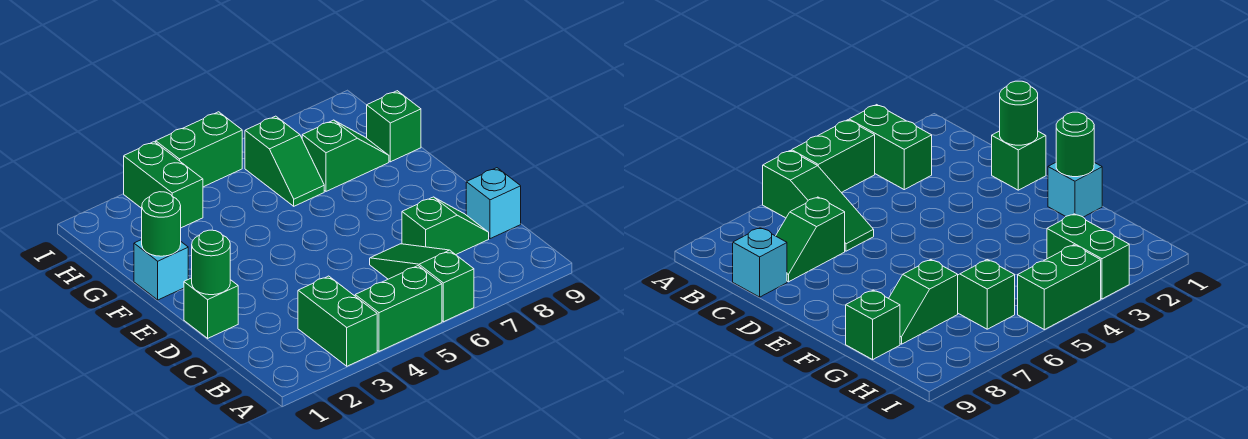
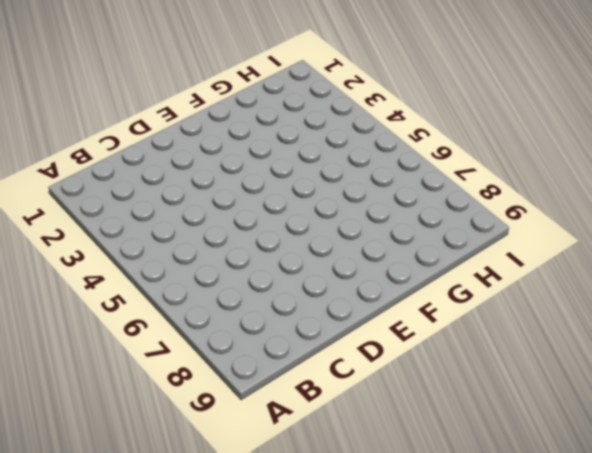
none -> green brick A3:B3 level 1
none -> green brick A4:A5 level 1
none -> green slope A6:C6 level 1 top A

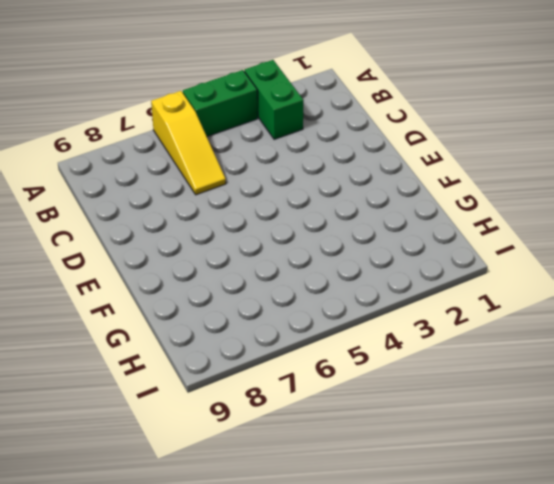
yellow slope A6:C6 level 1 top A -> green slope A6:C6 level 1 top A
none -> green slope C7:C8 level 1 top 7
none -> cyan brick C9 level 1
none -> green brick D1 level 1

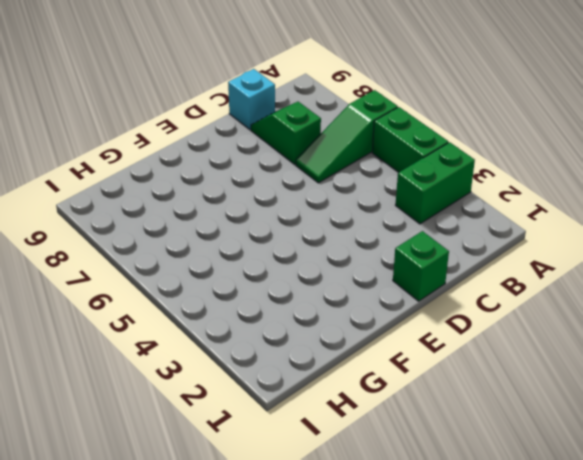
none -> cyan brick F1 level 1
none -> green slope G6:H6 level 1 top H
none -> green slope G7:G8 level 1 top 7

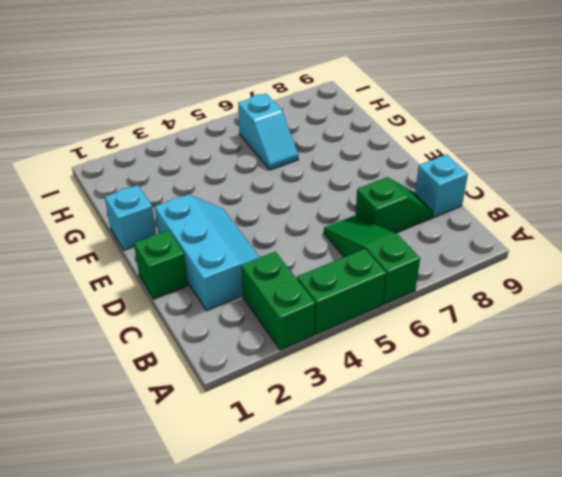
cyan slope C2:E3 level 1 top 2 -> none
cyan slope G6:H6 level 1 top H -> green slope G6:H6 level 1 top H
none -> green slope G7:G8 level 1 top 7
none -> green brick G9 level 1
none -> green brick H3:I3 level 1

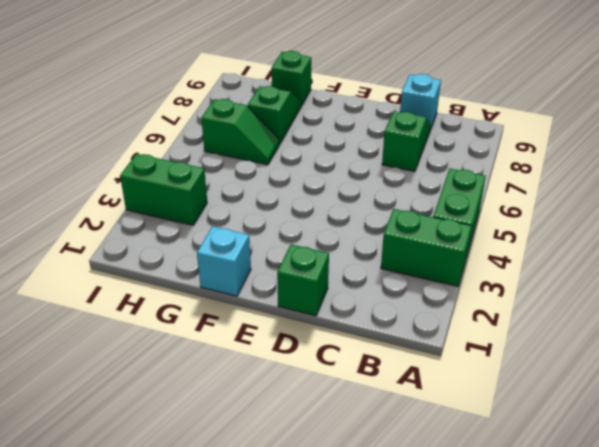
none -> green slope A6:C6 level 1 top A
none -> green brick I4:I5 level 1
none -> green round brick D1 level 2

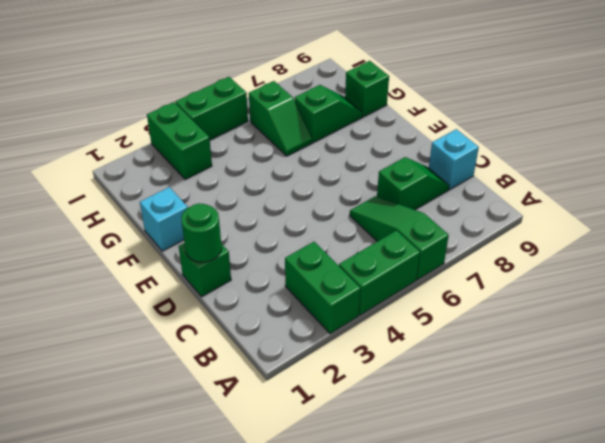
none -> green round brick F1 level 2

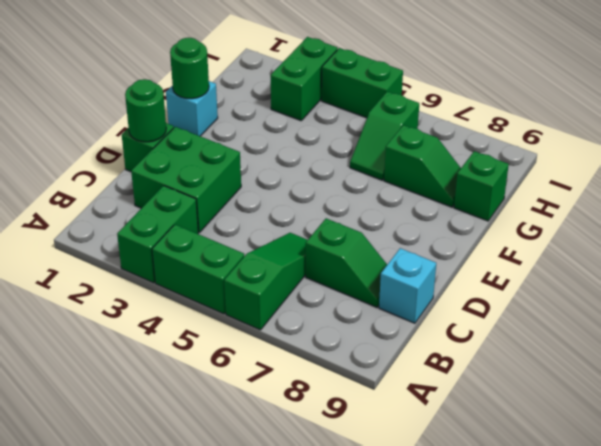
green brick C2:D3 level 1 -> none

